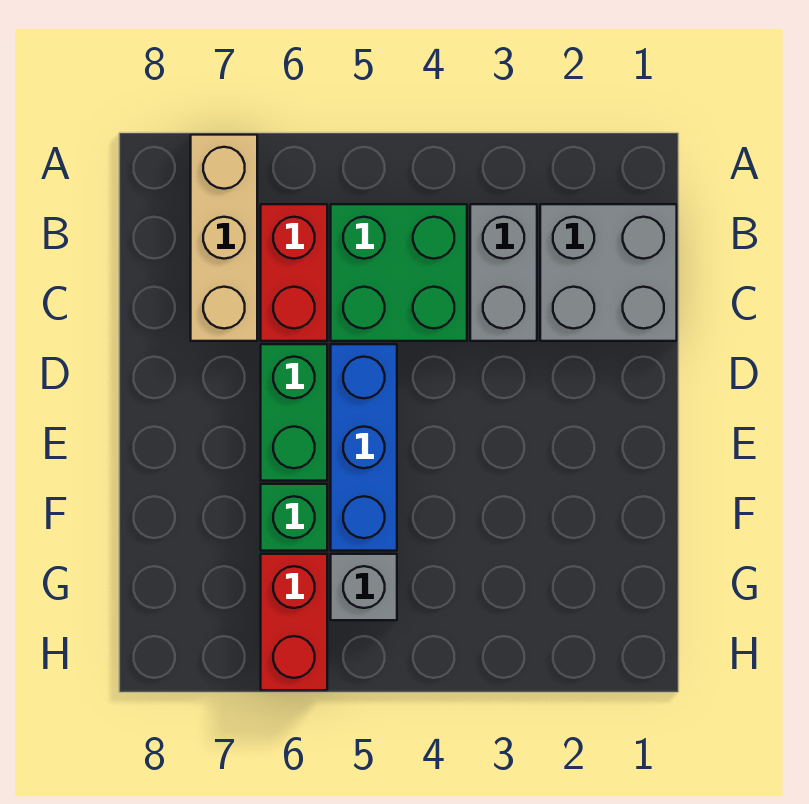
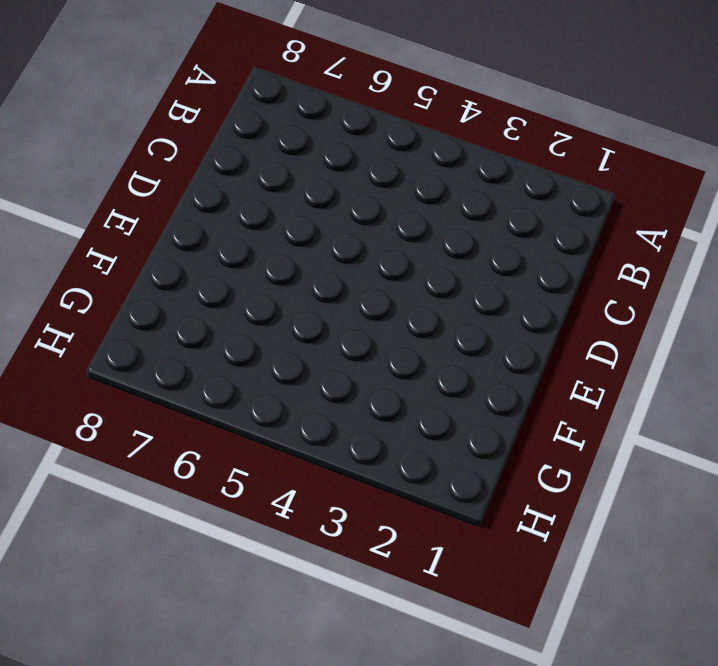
none -> tan brick A7:C7 level 1
none -> grey brick B1:C2 level 1

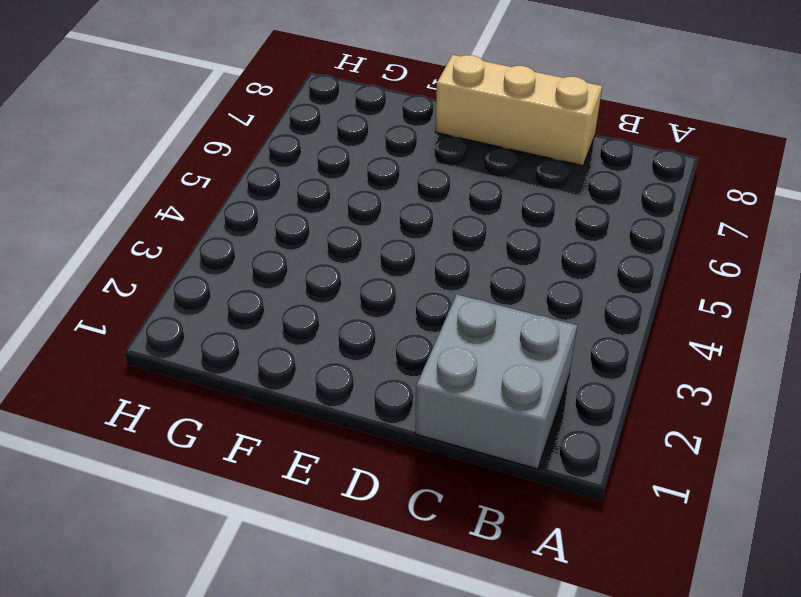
tan brick C8:E8 level 1 -> tan brick A7:C7 level 1
none -> grey brick B3:C3 level 1
none -> green brick B4:C5 level 1

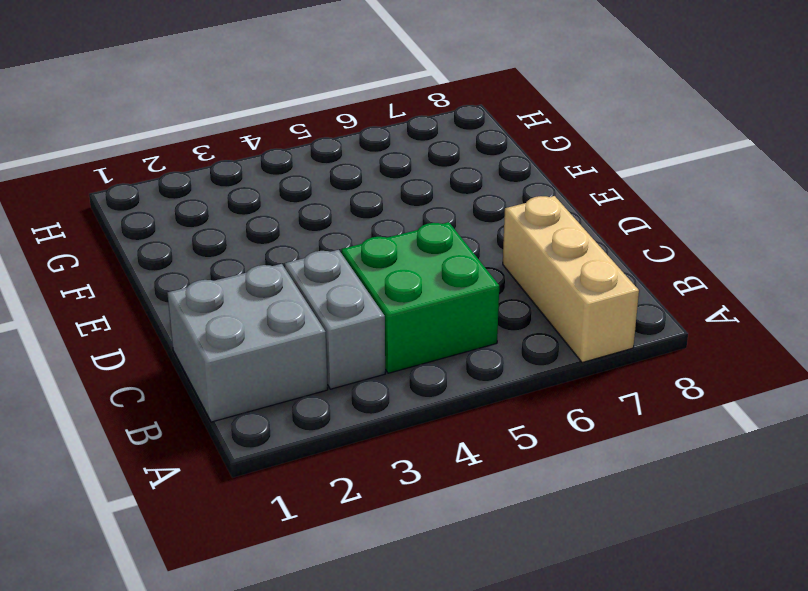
none -> red brick B6:C6 level 1
none -> blue brick D5:F5 level 1

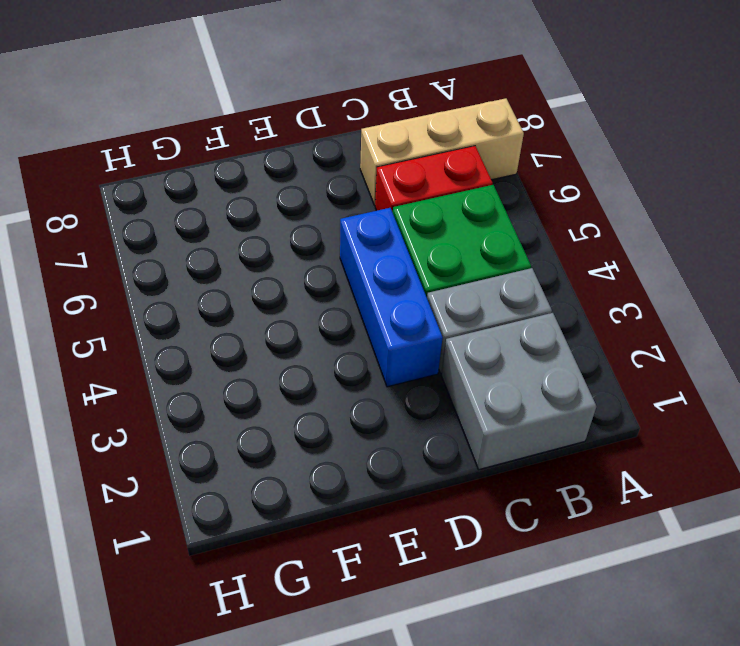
blue brick D3:D5 level 1 -> blue brick D5:F5 level 1
none -> green brick D6:E6 level 1
none -> green brick F6 level 1

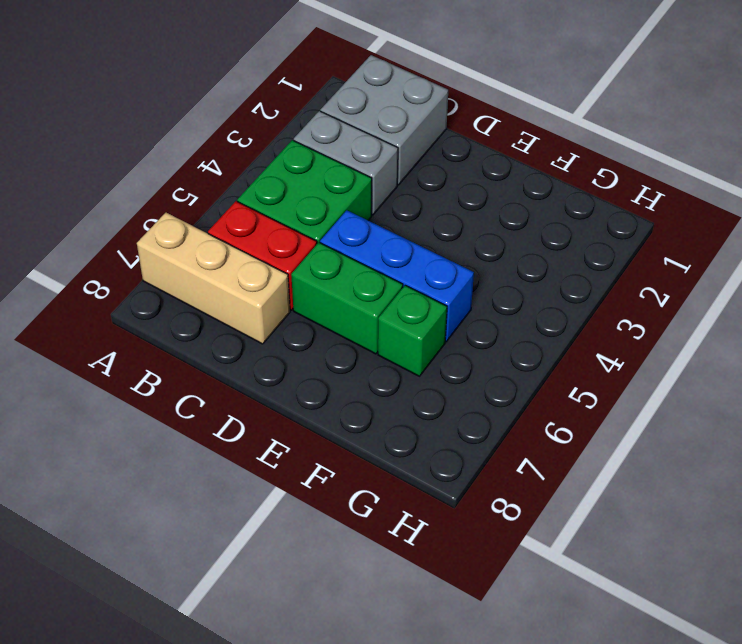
none -> grey brick G5 level 1
none -> red brick G6:H6 level 1

